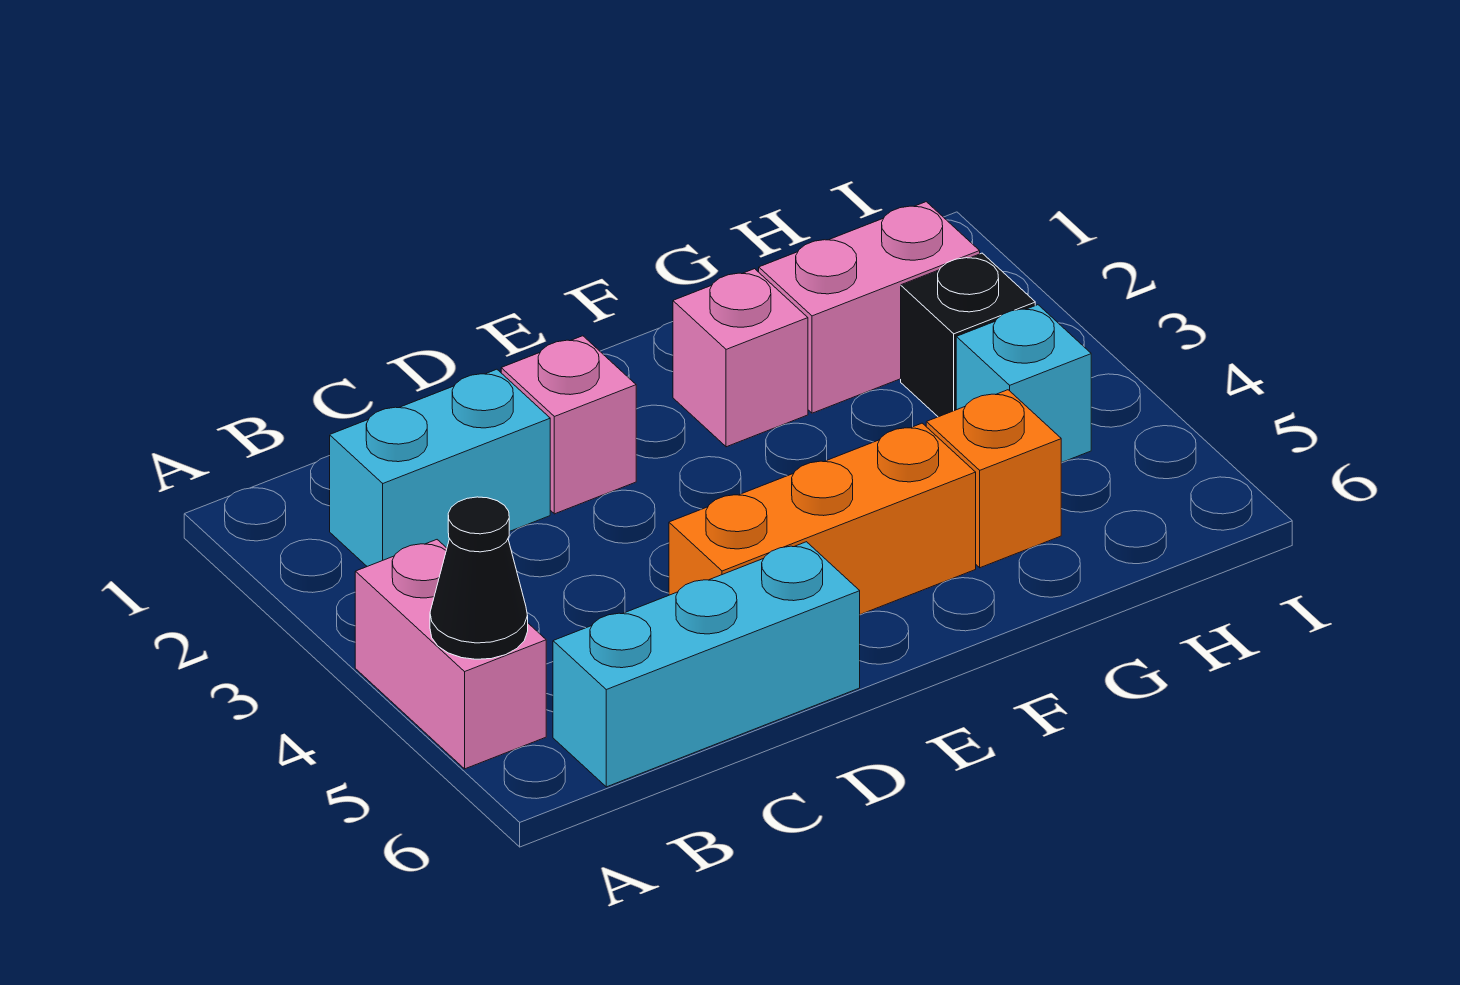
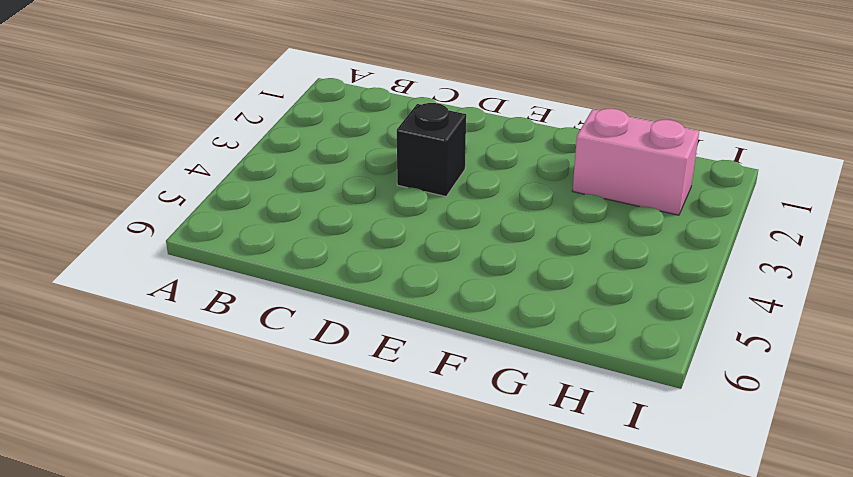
black brick D3 level 1 -> black brick H3 level 1
none -> pink brick A4:A5 level 1
none -> cyan brick B2:C2 level 1

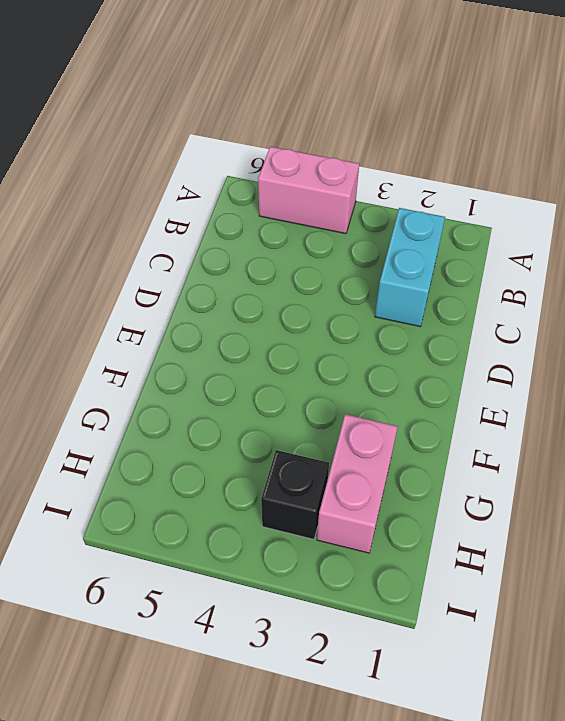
none -> cyan brick B6:D6 level 1
none -> pink brick D2 level 1

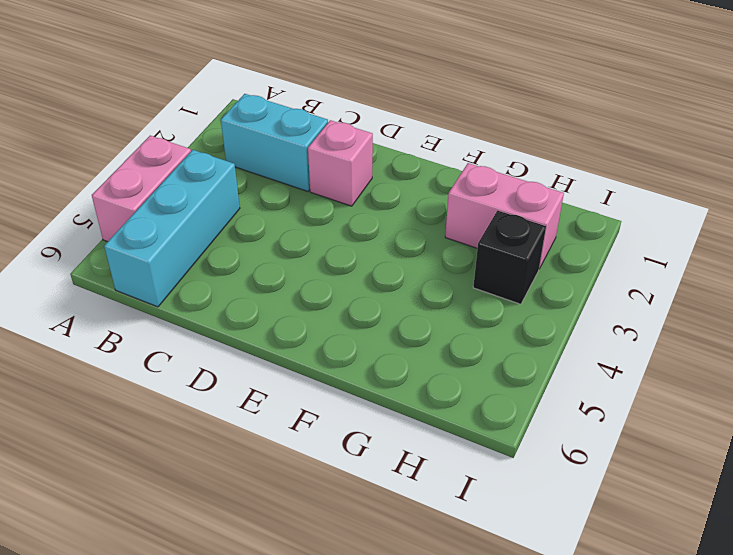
cyan brick B4:B6 level 1 -> cyan brick B6:D6 level 1
none -> orange brick D5:F5 level 1
none -> pink brick F2 level 1

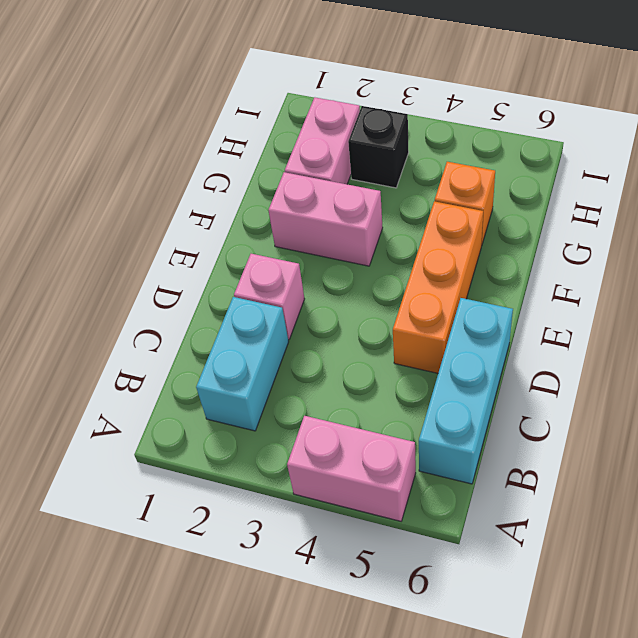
pink brick F2:F3 level 1 -> pink brick F2 level 1
none -> cyan brick H4 level 1
none -> black cone A5 level 2

